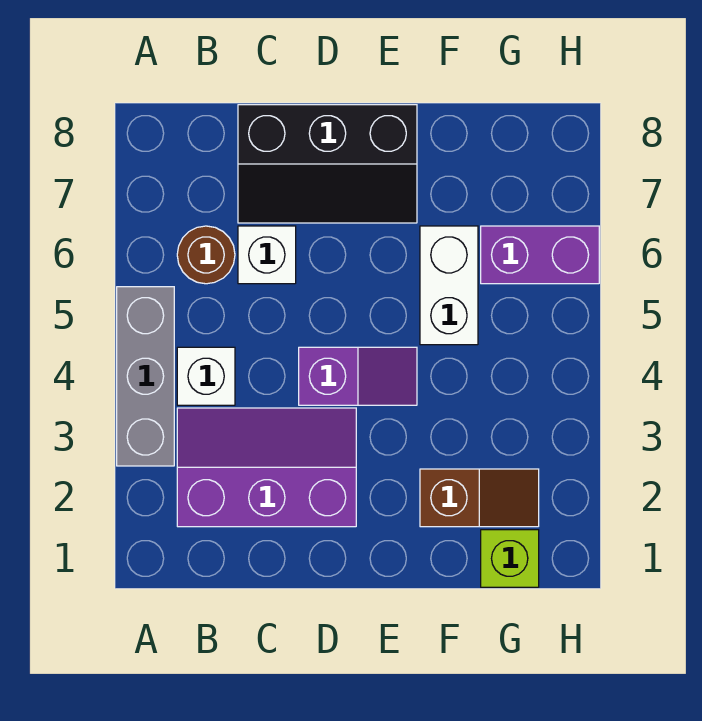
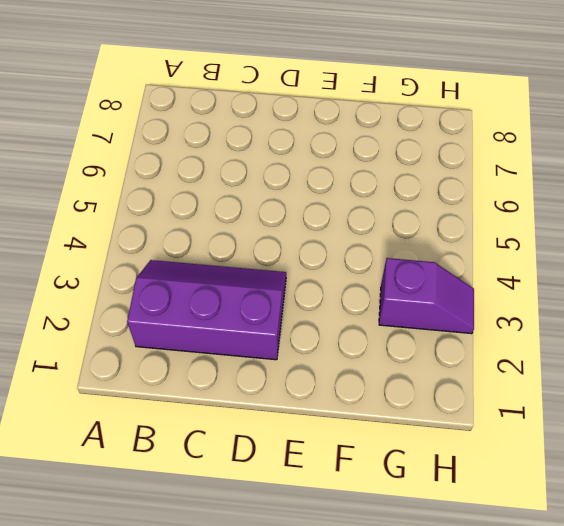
purple slope G3:H3 level 1 top G -> purple slope D4:E4 level 1 top D
none -> grey brick A3:A5 level 1
none -> white brick B4 level 1

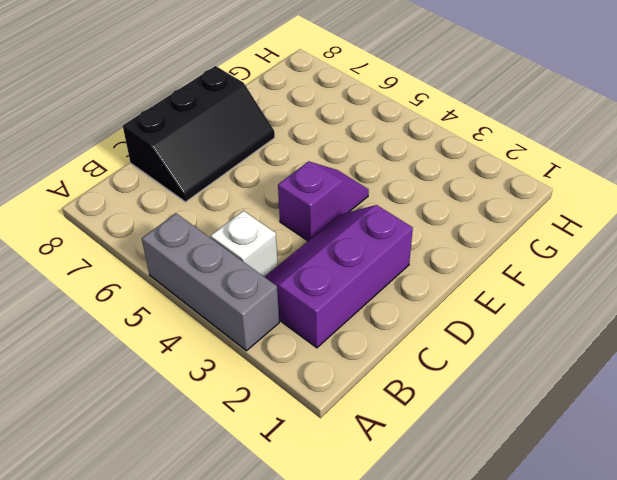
none -> brown round brick B6 level 1
none -> white brick C6 level 1

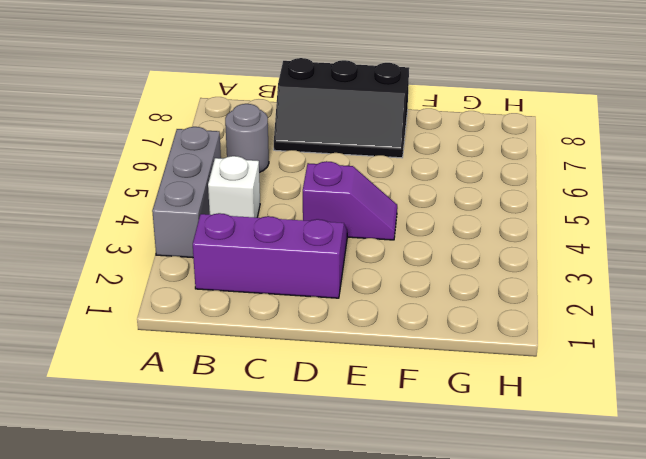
grey round brick B6 level 1 -> brown round brick B6 level 1
none -> white brick C6 level 1
none -> brown slope F2:G2 level 1 top F

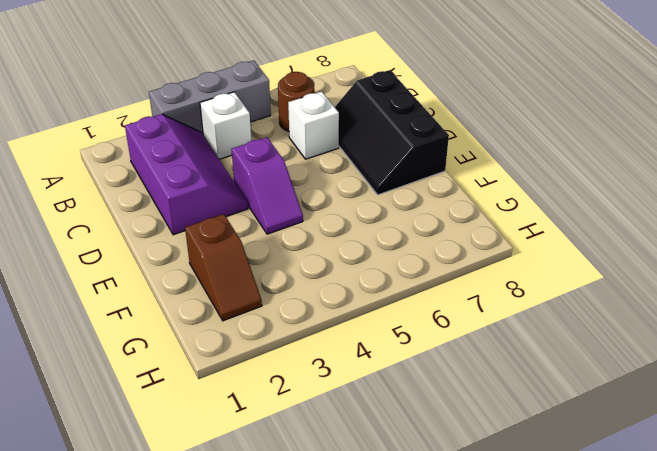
none -> white brick F5:F6 level 1
none -> lime brick G1 level 1

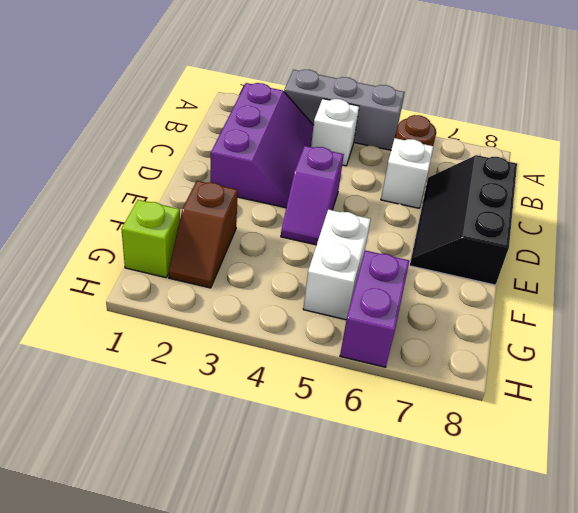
white brick F5:G5 level 1 -> white brick F5:F6 level 1

